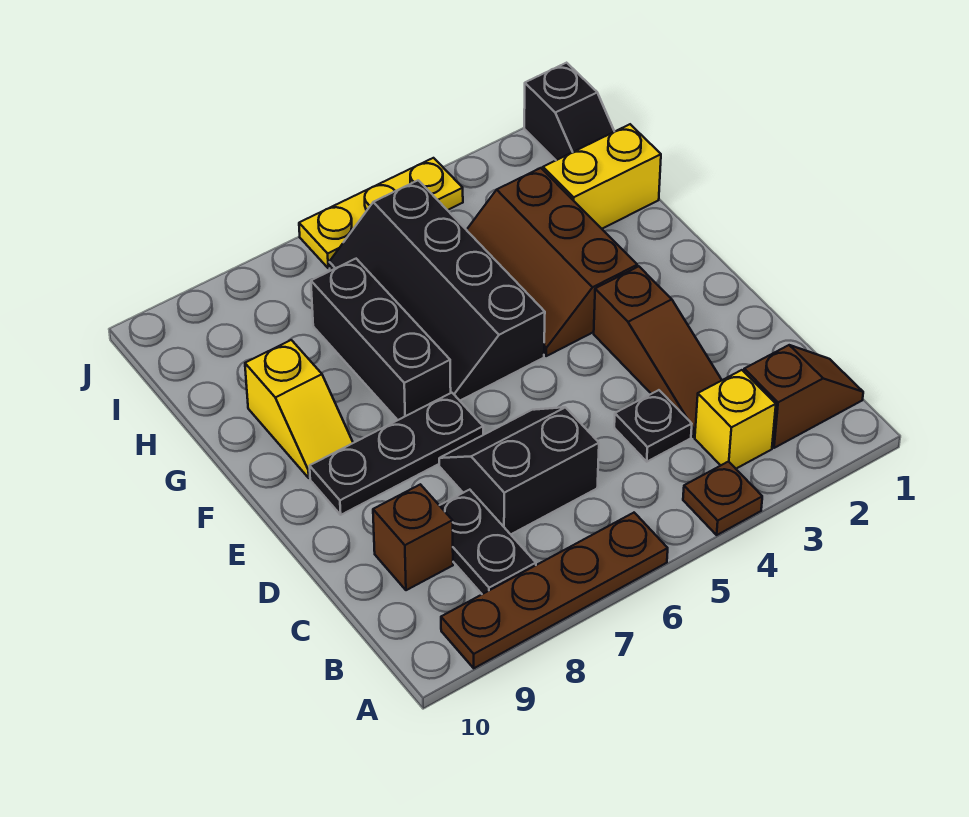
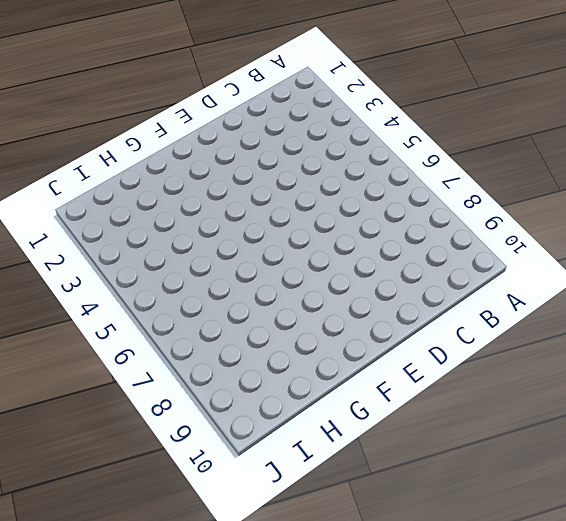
none -> brown plate A4 level 1
none -> brown plate A6:A9 level 1
none -> brown slope B1:B2 level 1 top 2

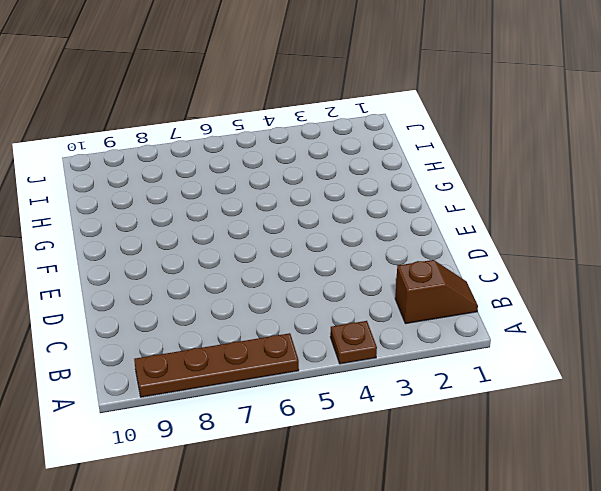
none -> yellow brick B3 level 1
none -> black plate B8:C8 level 1
none -> brown slope C3:E3 level 1 top E

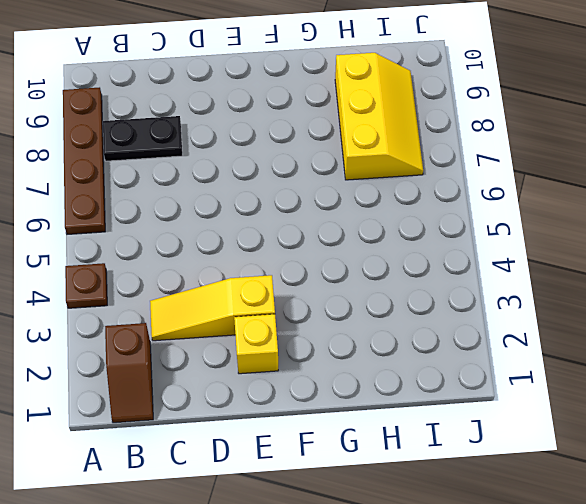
yellow slope C3:E3 level 1 top E -> brown slope C3:E3 level 1 top E
yellow brick E2 level 1 -> yellow brick B3 level 1
yellow slope H7:I9 level 1 top H -> black brick F7:H7 level 1
none -> black plate C4 level 1
none -> black slope C6:D7 level 1 top C
none -> brown brick C9 level 1

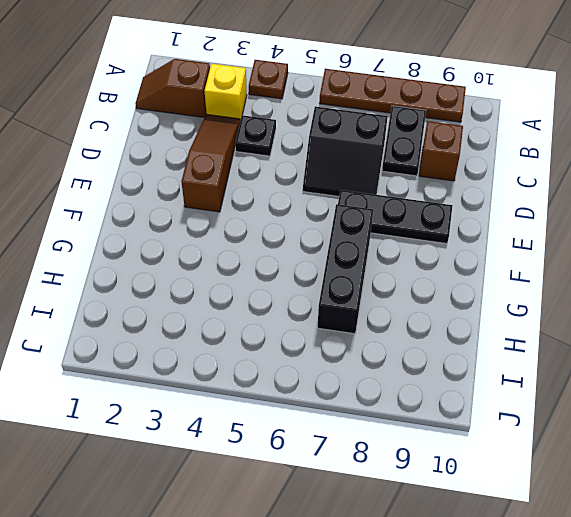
none -> brown slope F3:H4 level 1 top 3
none -> black slope F5:I6 level 1 top 5
none -> yellow slope F9:G9 level 1 top G

